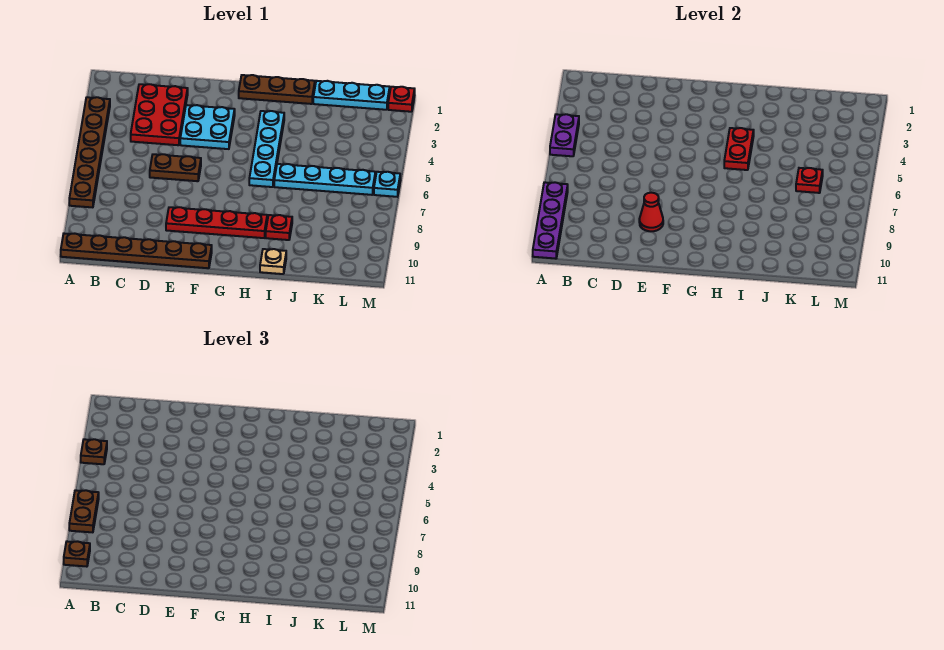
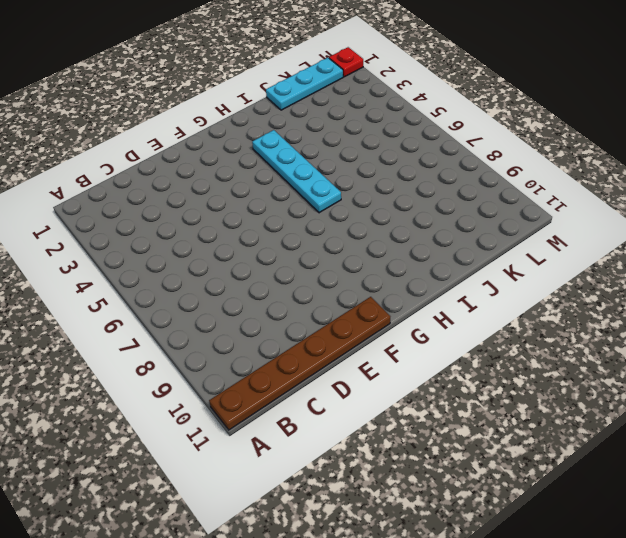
none -> brown plate A3:A8 level 1
none -> red plate C2:D4 level 1
none -> brown plate D6:E6 level 1

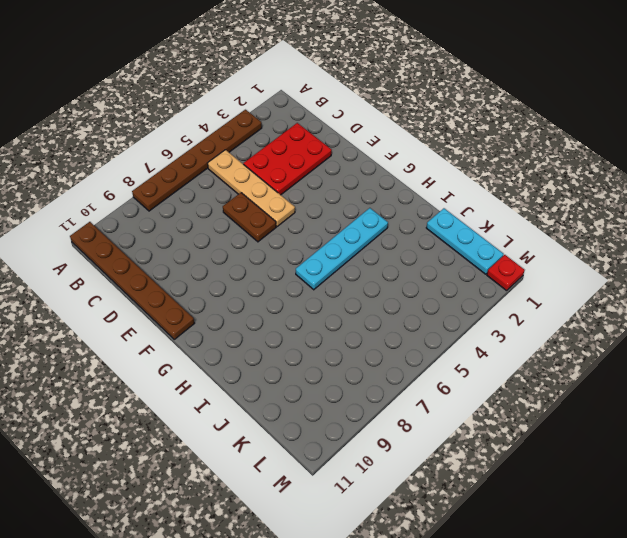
tan plate B5:E5 level 1 -> none
none -> cyan plate E3:F4 level 1
none -> red plate E9:H9 level 1
none -> brown plate G1:I1 level 1

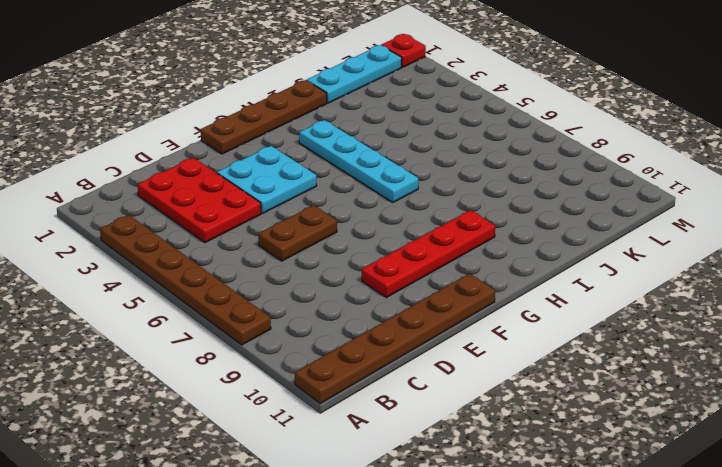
brown plate F1:I1 level 1 -> brown plate G1:I1 level 1
none -> cyan plate I6:L6 level 1
none -> red plate I9 level 1
none -> tan plate I11 level 1

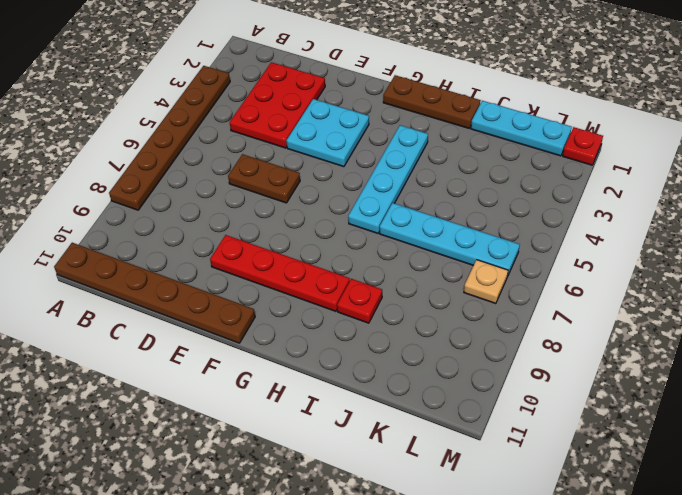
tan plate L7 level 1 -> tan plate I11 level 1
none -> cyan plate M6 level 1
none -> purple plate A4:A5 level 2
none -> purple plate A8:A11 level 2

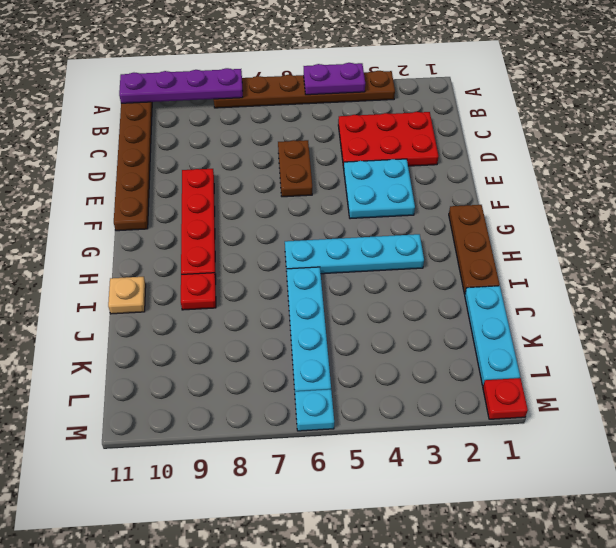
none -> red cone E9 level 2
none -> red plate H4:H5 level 2
none -> red plate K6 level 2

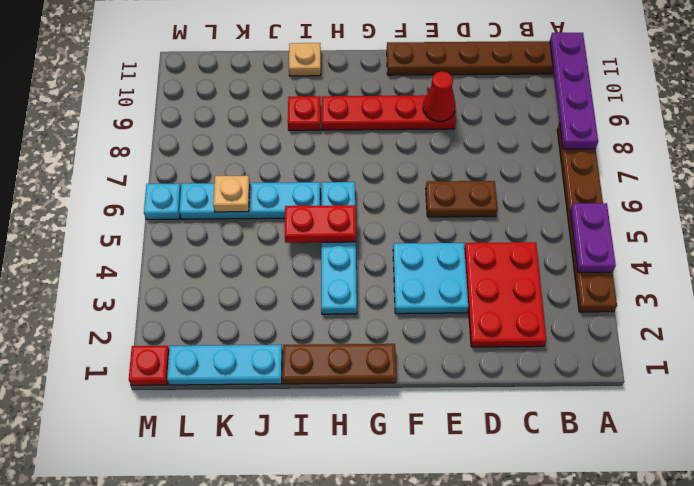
red plate H5:I5 level 2 -> red plate H4:H5 level 2
tan plate K6 level 2 -> red plate K6 level 2
none -> brown plate A4 level 3
none -> brown plate A7:A8 level 3
none -> brown plate A10 level 3

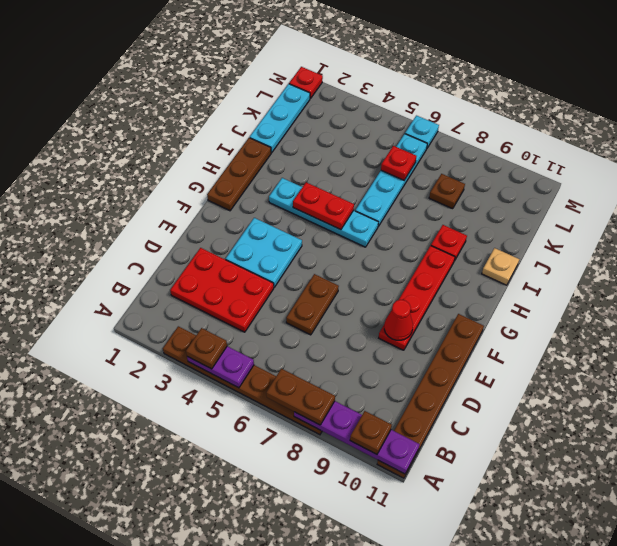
brown plate K8 level 1 -> none

